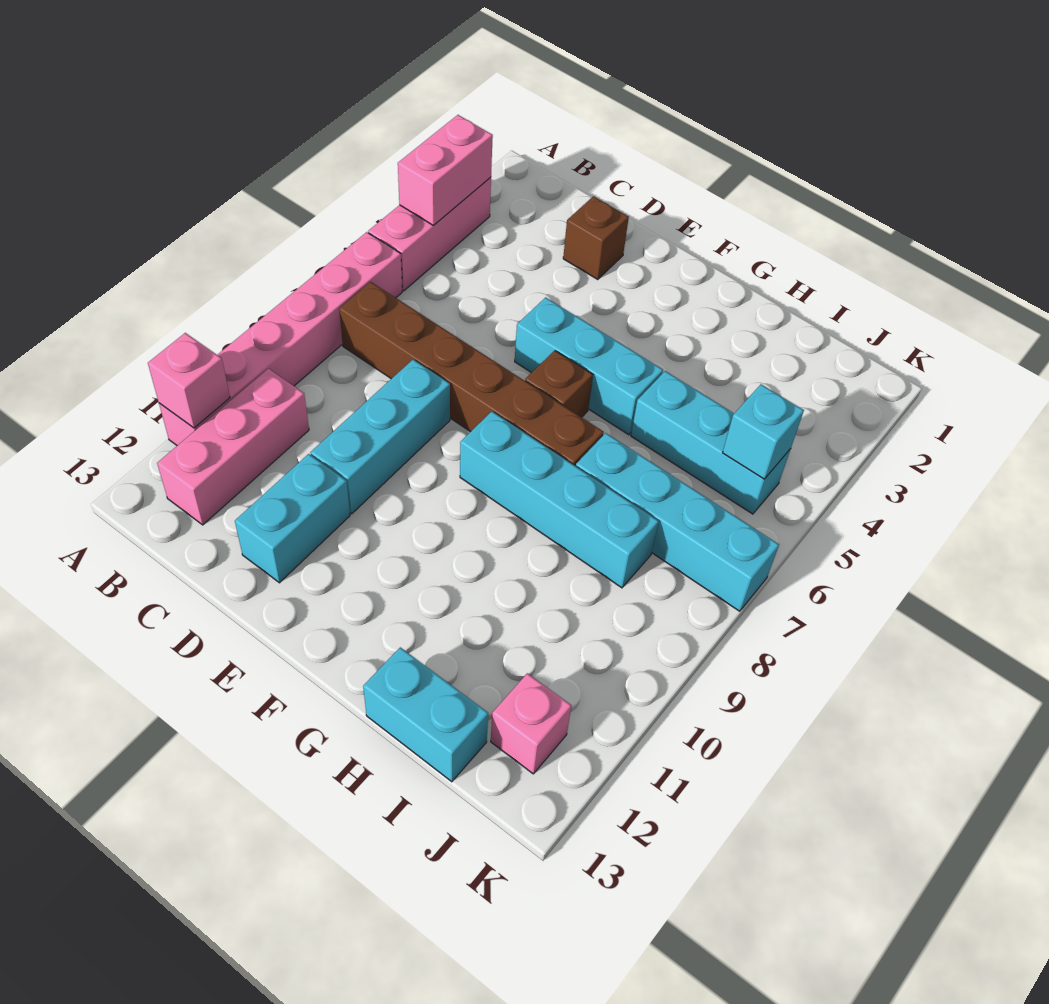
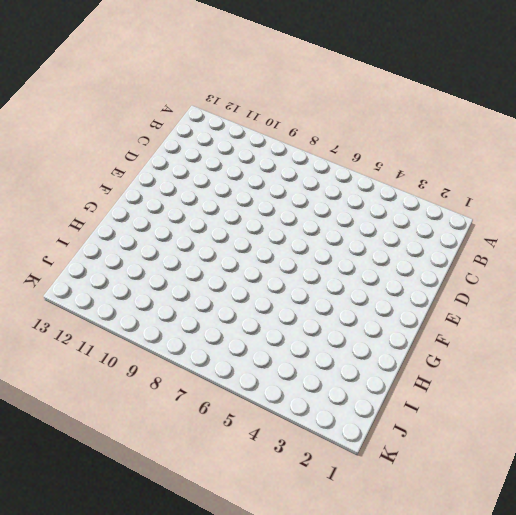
none -> pink brick A3:A5 level 1
none -> pink brick A6:A11 level 1
none -> brown brick B7:G7 level 1

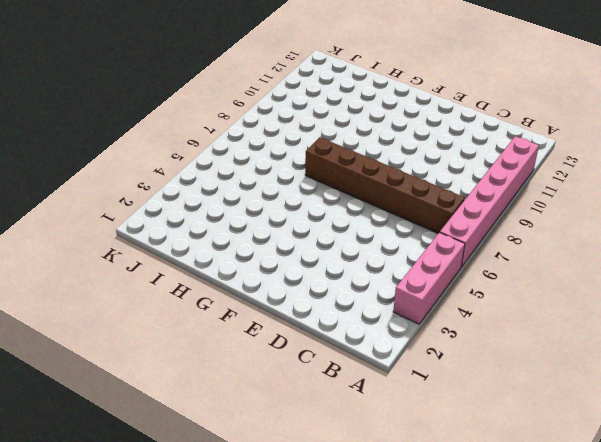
none -> pink brick B10:B12 level 1
none -> brown brick D2 level 1
none -> cyan brick D8:D10 level 1

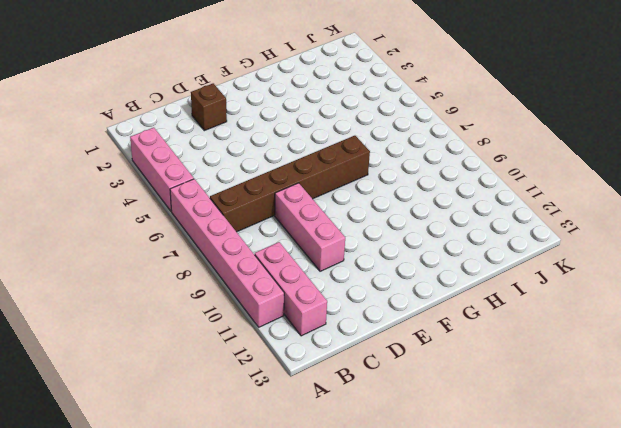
pink brick D8:D10 level 1 -> cyan brick D8:D10 level 1
none -> cyan brick D11:D12 level 1
none -> cyan brick E5:G5 level 1
none -> brown brick F6 level 1

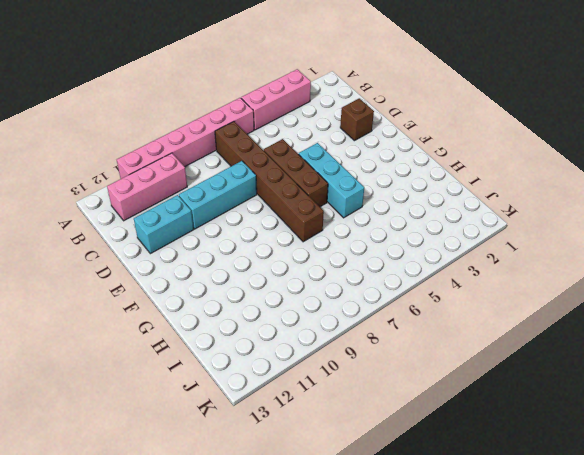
brown brick D6:F6 level 1 -> brown brick F6 level 1
none -> cyan brick F8:I8 level 1
none -> cyan brick H5:J5 level 1
none -> cyan brick H7:K7 level 1

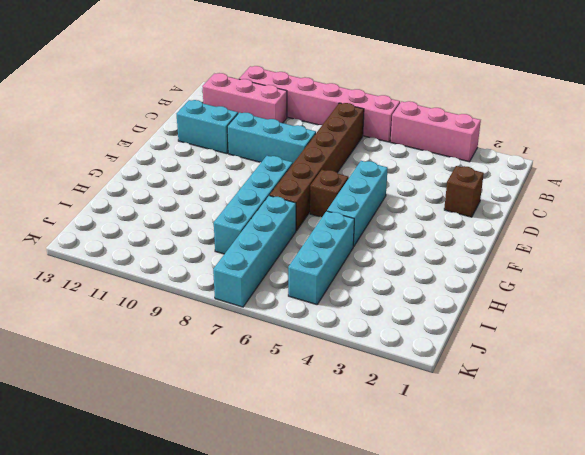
none -> cyan brick H13:I13 level 1
none -> pink brick J12 level 1
none -> pink brick A3:A4 level 2

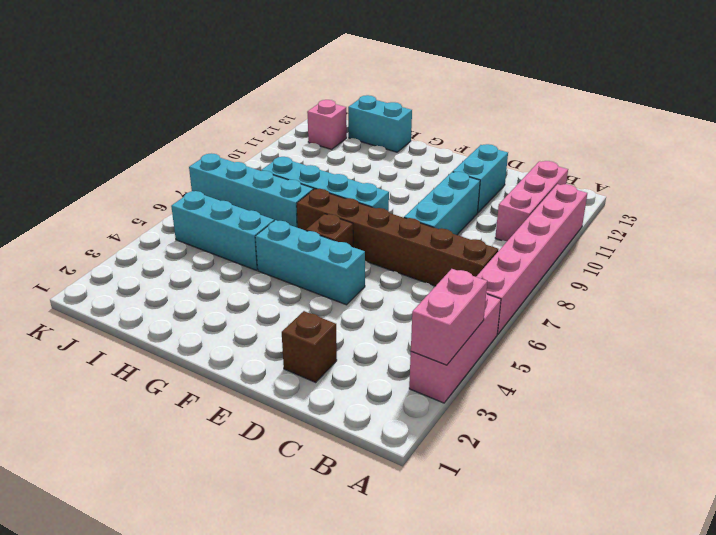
none -> pink brick A11 level 2
none -> cyan brick J5 level 2

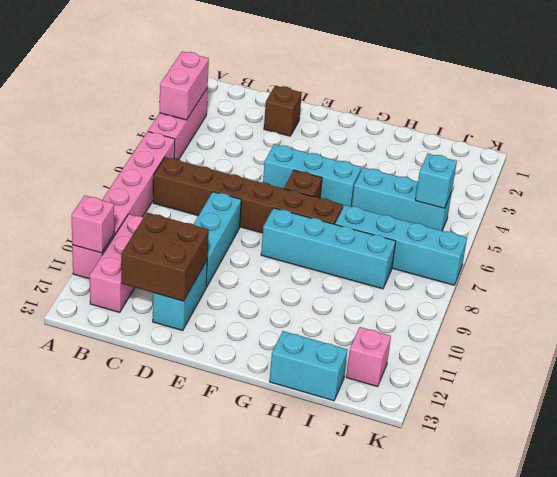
brown brick C11:D12 level 2 -> none

